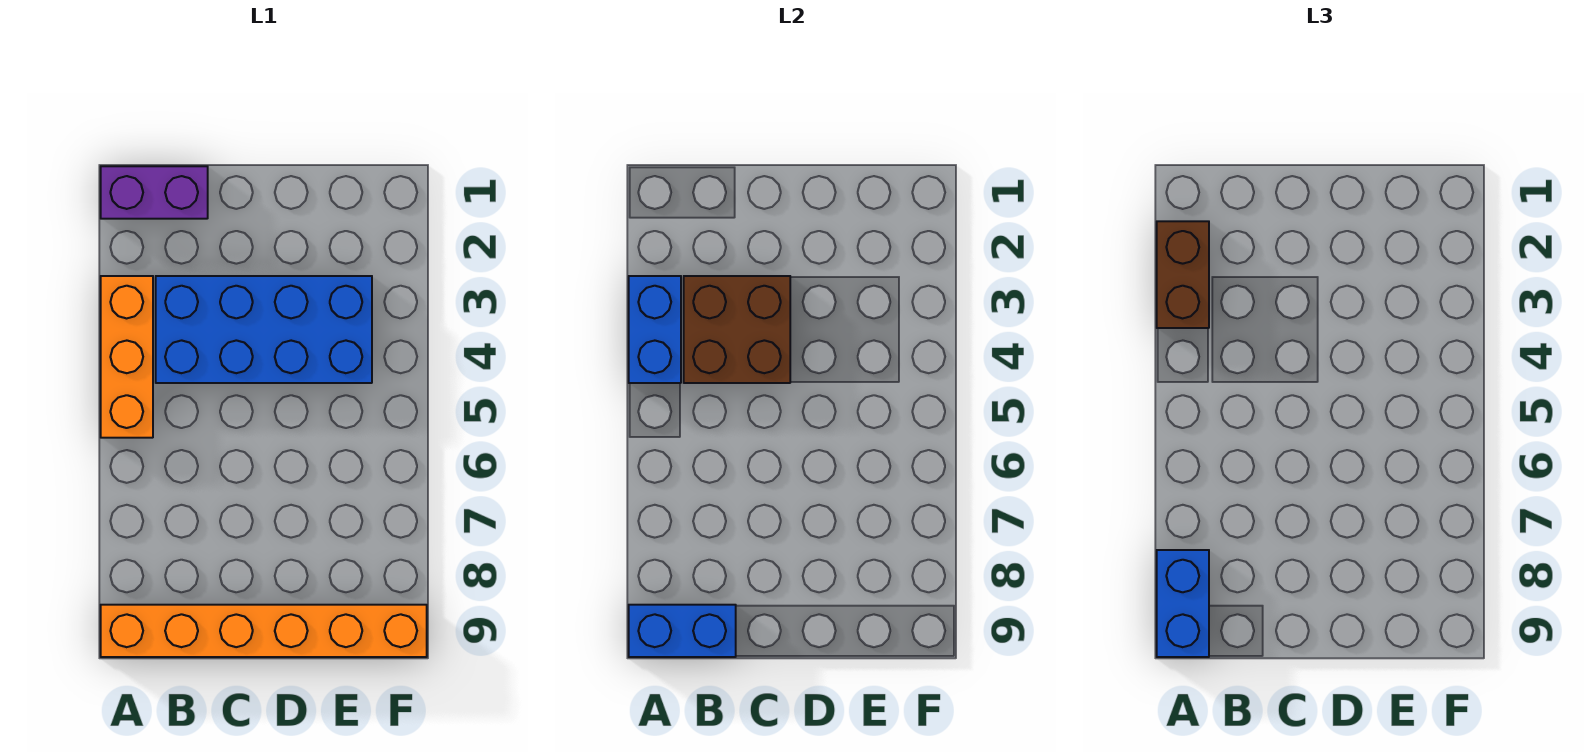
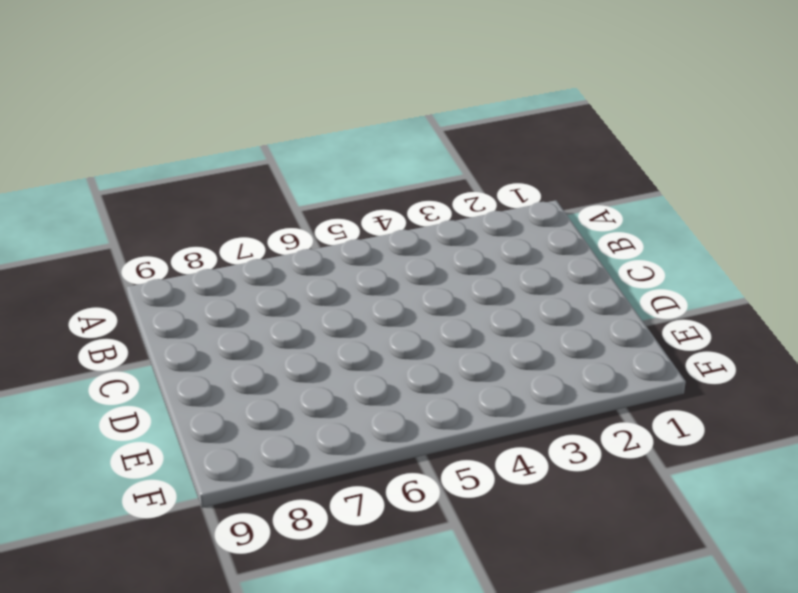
none -> purple brick A1:B1 level 1
none -> orange brick A3:A5 level 1

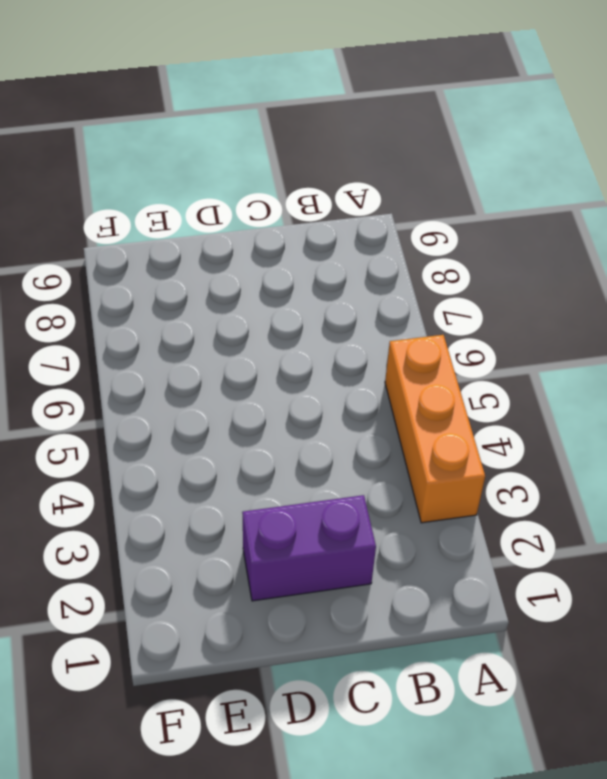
purple brick C2:D2 level 1 -> purple brick A1:B1 level 1
none -> orange brick A9:F9 level 1
none -> blue brick B3:E4 level 1

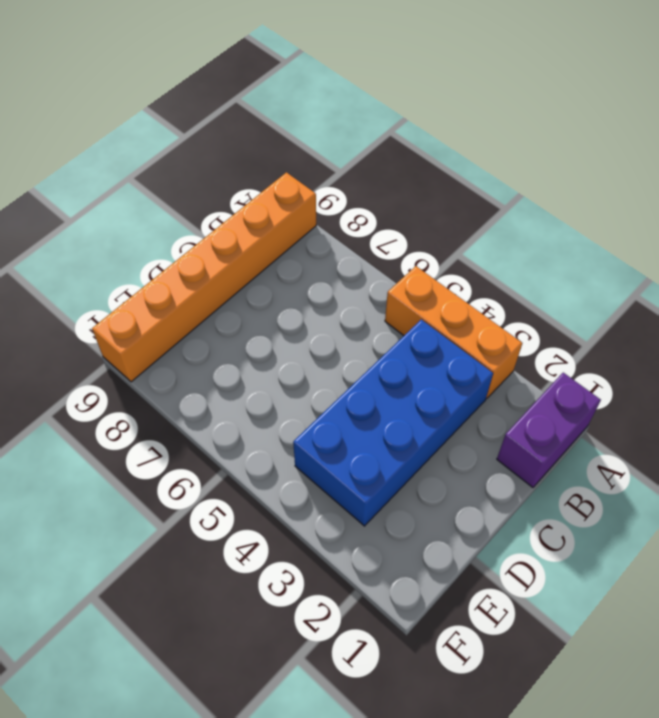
none -> blue brick A3:A4 level 2
none -> blue brick A9:B9 level 2

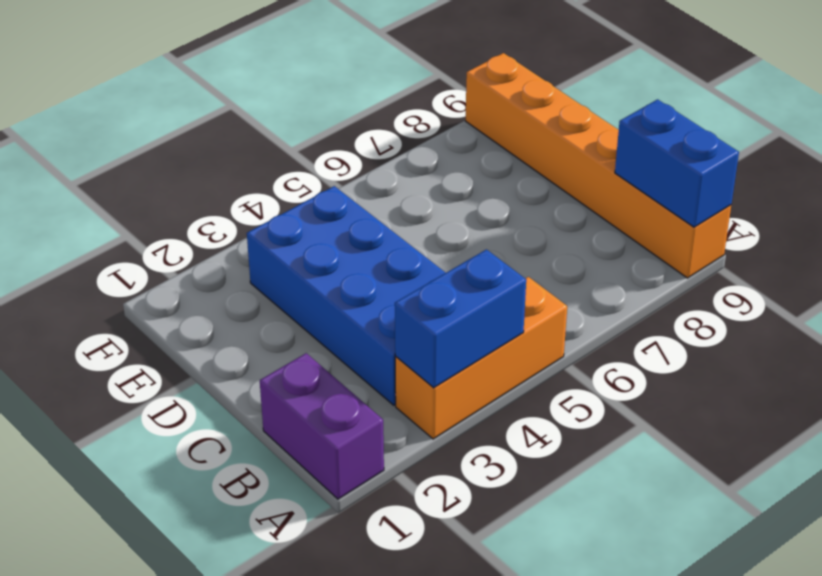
none -> brown brick B3:C4 level 2
none -> brown brick A2:A3 level 3

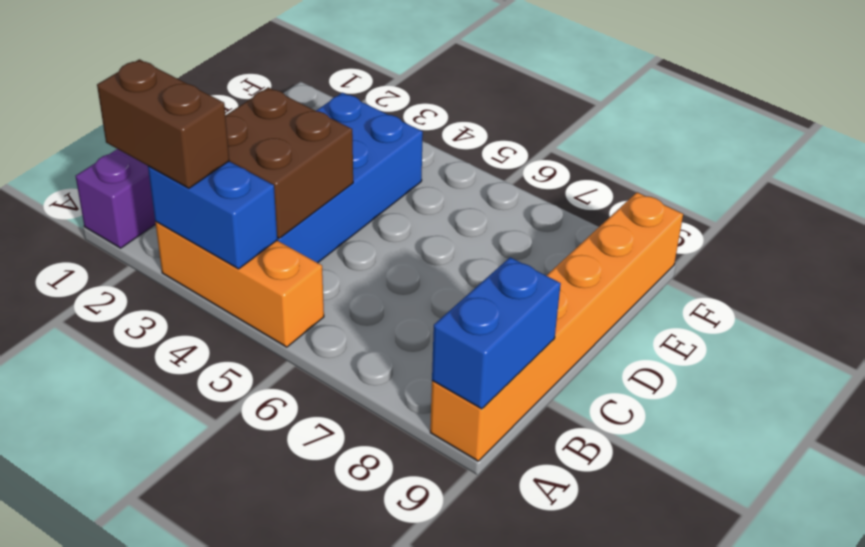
none -> blue brick A8:A9 level 3

